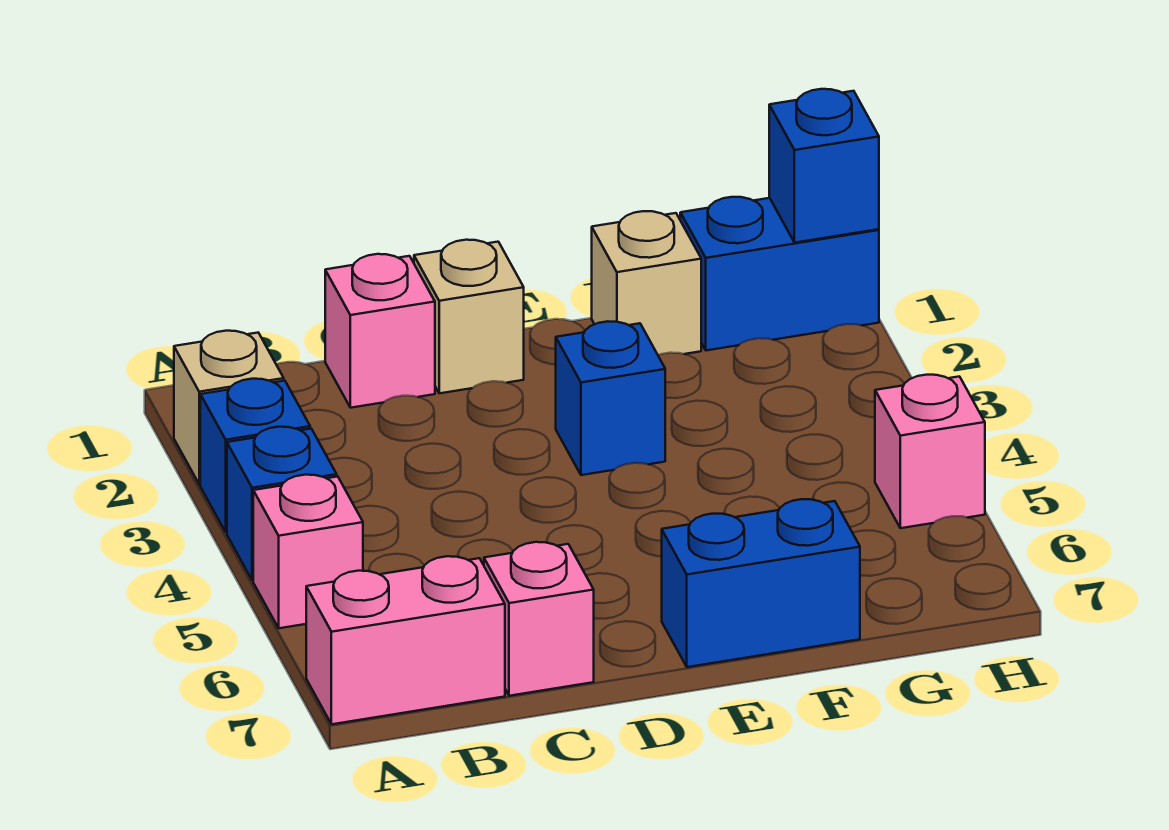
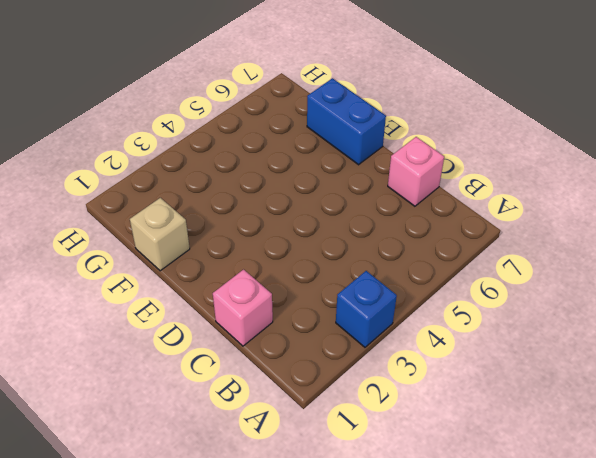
none -> tan brick A2 level 1
none -> blue brick A4 level 1
none -> pink brick A5 level 1

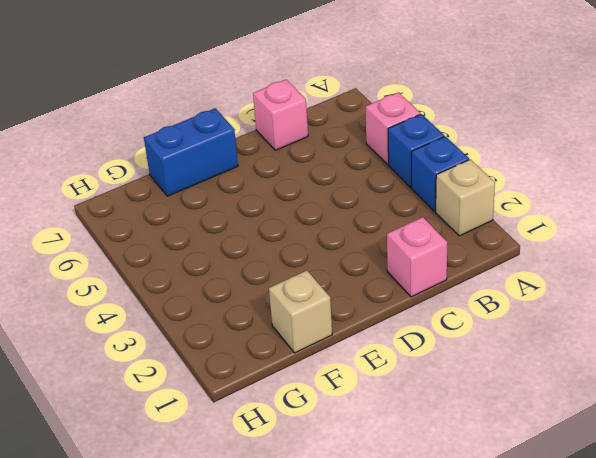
none -> pink brick A7:B7 level 1
none -> tan brick D1 level 1
none -> blue brick E3 level 1

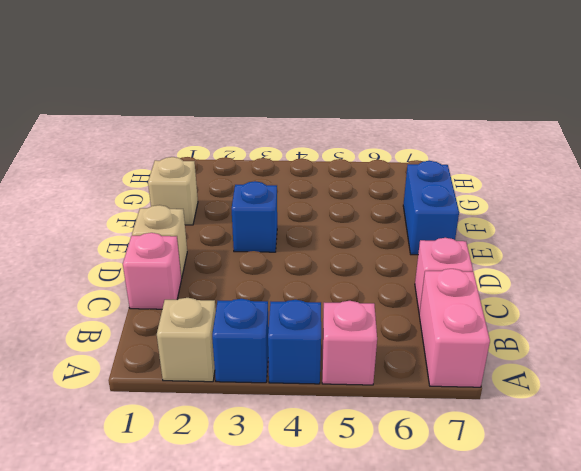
none -> blue brick G1:H1 level 1
none -> pink brick H5 level 1
none -> blue brick H1 level 2

